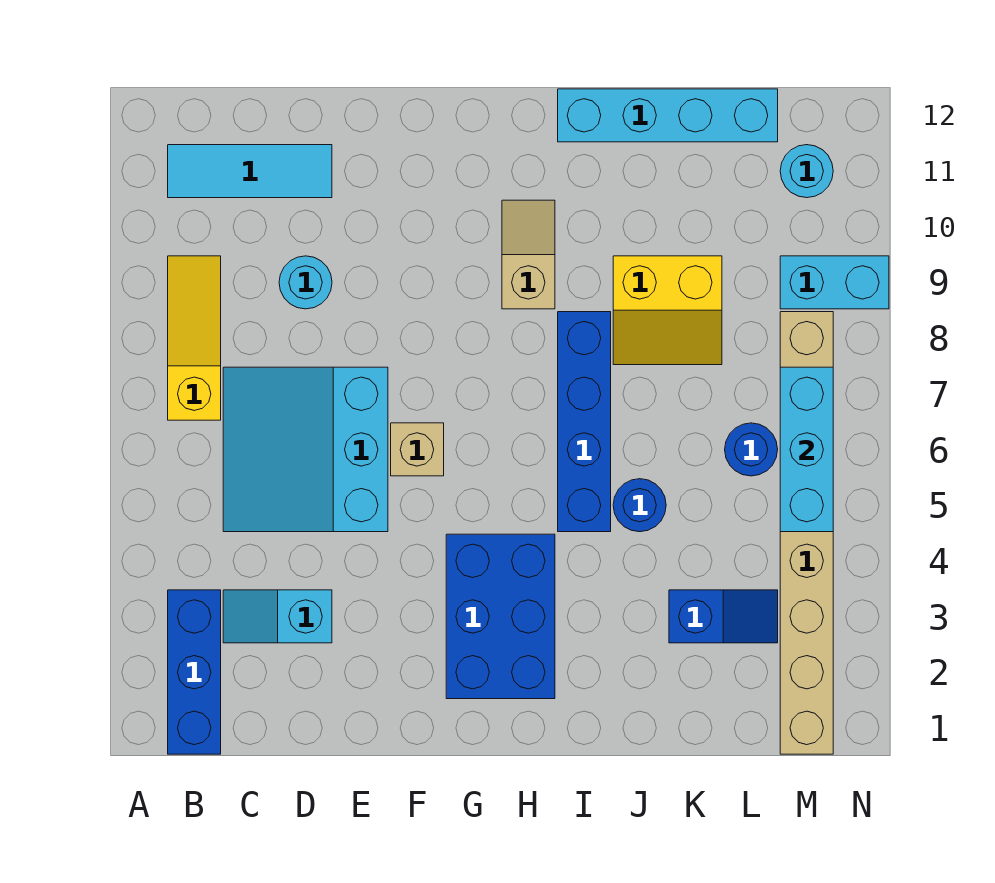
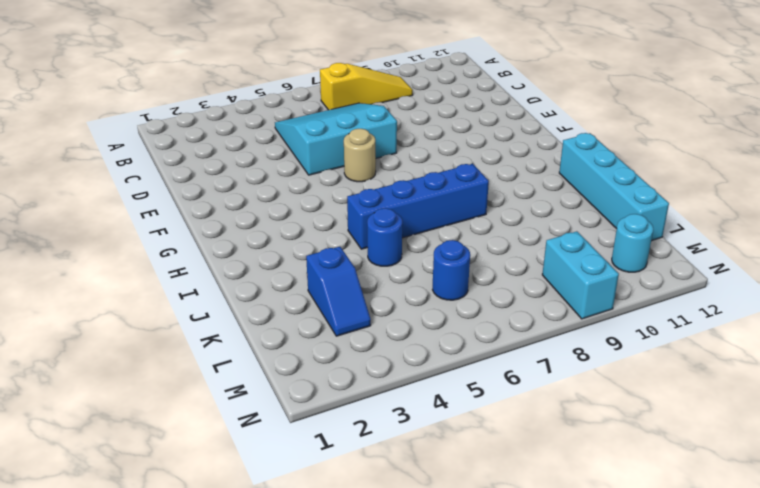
tan round brick F6 level 1 -> tan brick F6 level 1
none -> blue brick B1:B3 level 1
none -> cyan tile B11:D11 level 1
none -> cyan slope C3:D3 level 1 top D

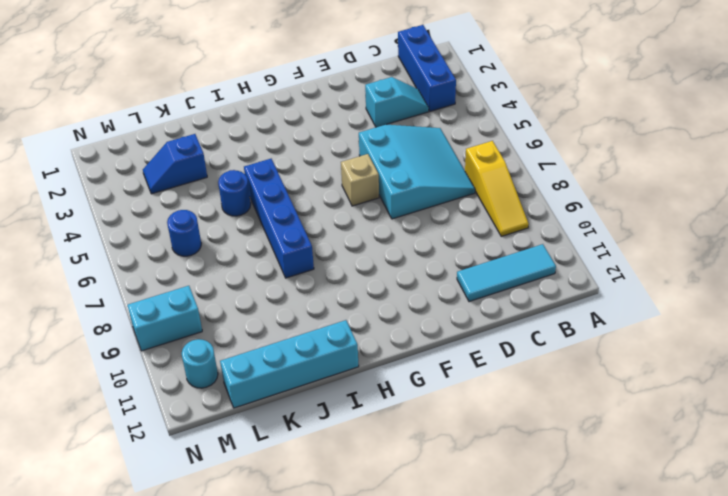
none -> cyan round brick D9 level 1
none -> blue brick G2:H4 level 1
none -> tan slope H9:H10 level 1 top 9

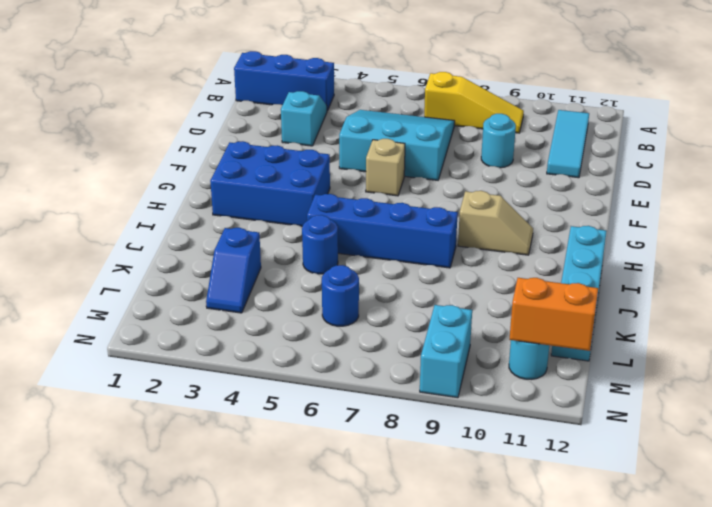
orange brick M11:M12 level 2 -> none
none -> yellow slope J8:K9 level 1 top 9
none -> tan brick M1:M8 level 1
none -> cyan brick M5:M7 level 2

